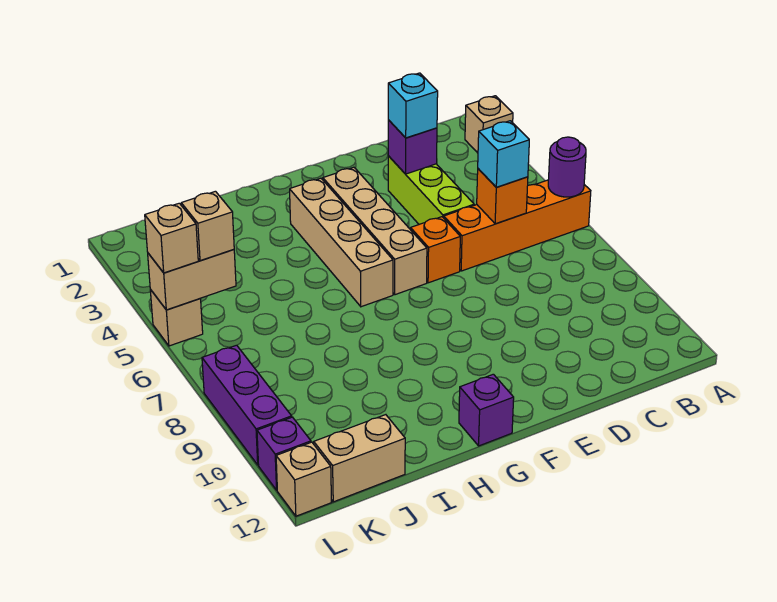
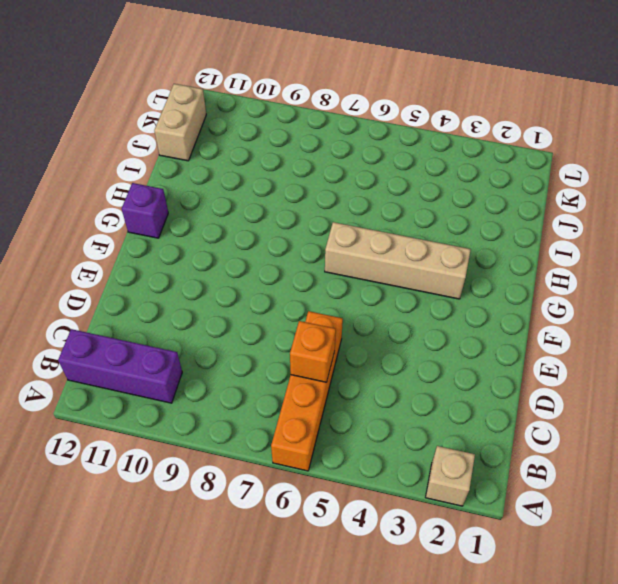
purple brick B10:B12 level 1 -> purple brick L8:L10 level 1
none -> lime brick D3:D5 level 1
none -> orange brick E6 level 1
none -> tan brick F3:F6 level 1

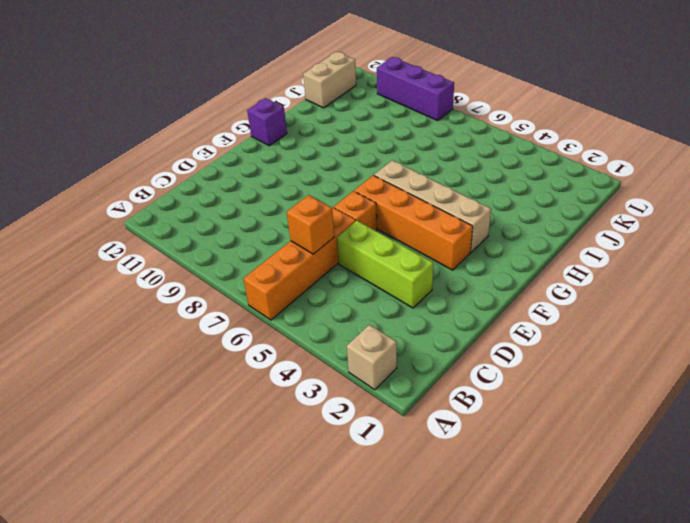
orange brick F3:F6 level 1 -> tan brick F3:F6 level 1
none -> tan brick L5 level 1
none -> purple brick L11 level 1
none -> tan brick L12 level 1

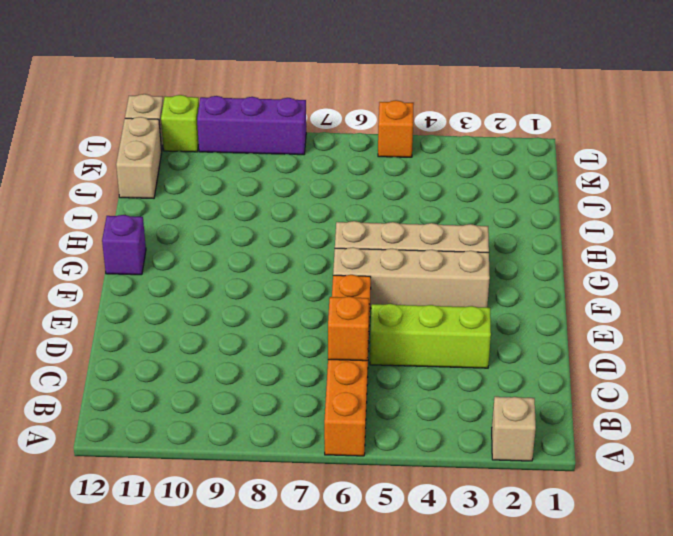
orange brick L5 level 1 -> tan brick L5 level 1
lime brick L11 level 1 -> purple brick L11 level 1
none -> purple round brick A6 level 2
none -> purple brick D3 level 2
none -> tan brick K5:L5 level 2

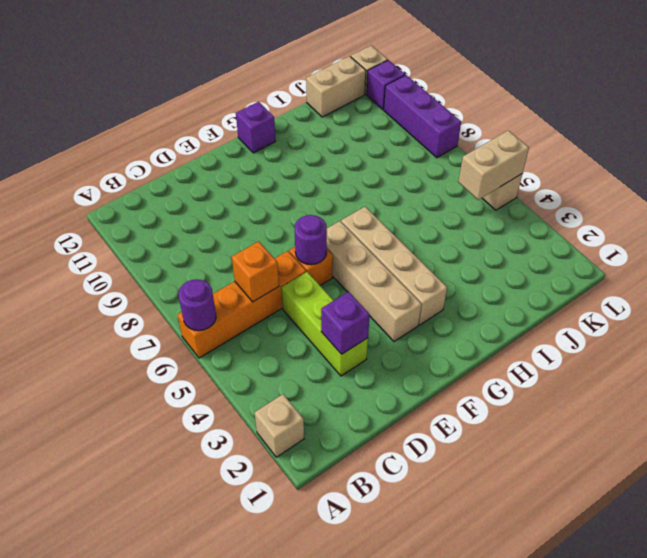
purple round brick E6 level 2 -> none
none -> cyan brick C6 level 3
none -> cyan brick D3 level 3
none -> tan brick K5 level 3

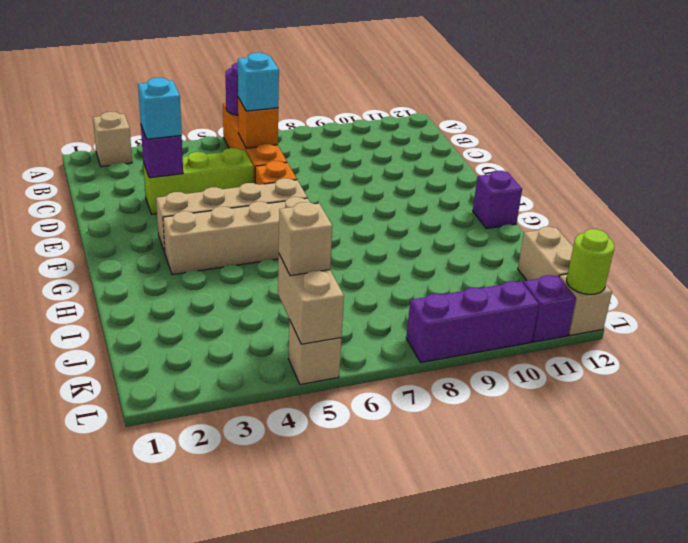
lime round brick L12 level 2 -> none
none -> tan brick L5 level 3

